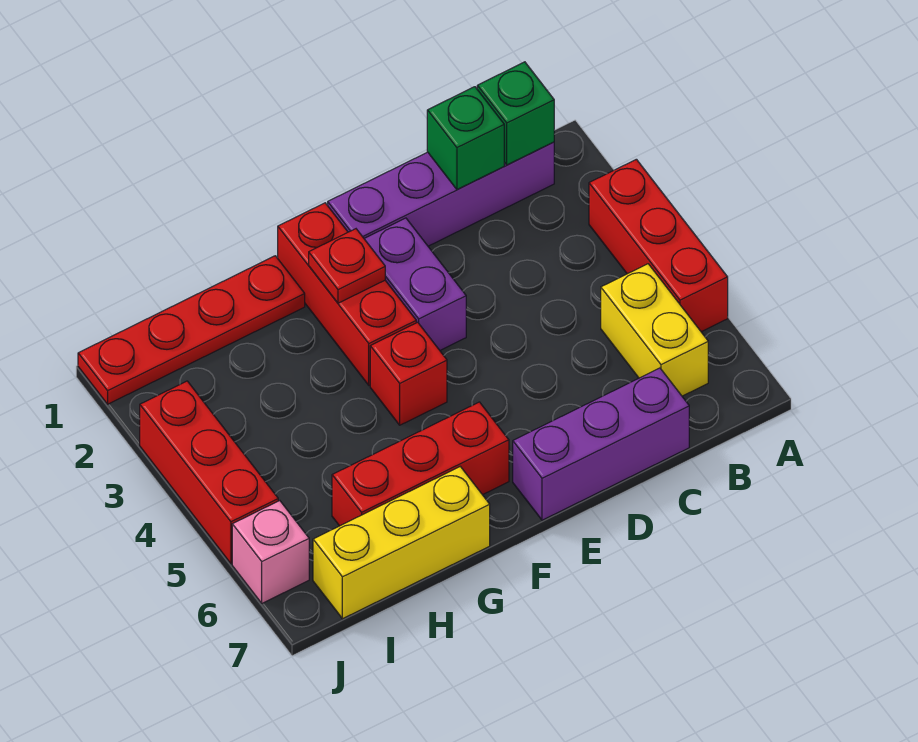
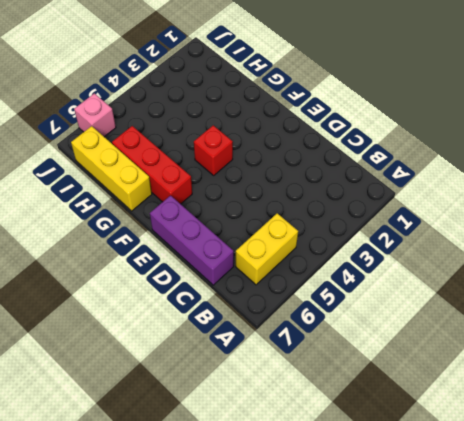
none -> red brick A3:A5 level 1
none -> purple brick B1:E1 level 1
none -> purple brick E2:E3 level 1

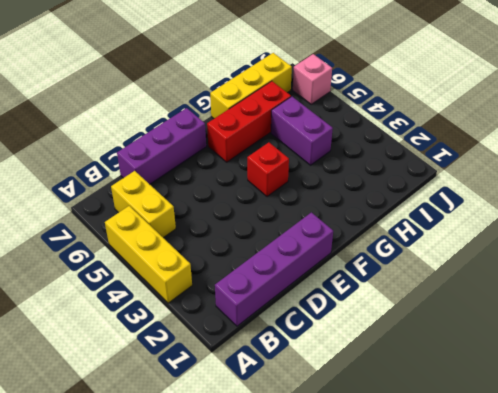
yellow brick A3:A5 level 1 -> red brick A3:A5 level 1
purple brick H4:H5 level 1 -> purple brick E2:E3 level 1
none -> red brick F1:F3 level 1
none -> red plate G1:J1 level 1
none -> red brick J3:J5 level 1

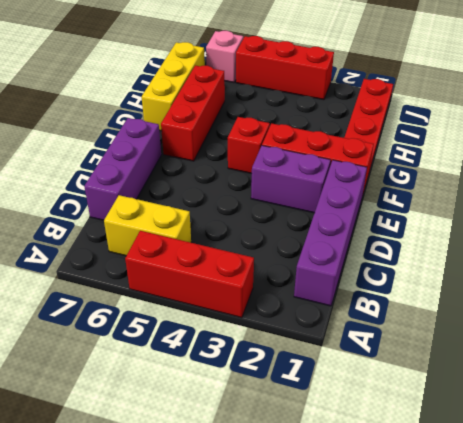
none -> green brick B1 level 2
none -> green brick C1 level 2
none -> red plate F2 level 2

